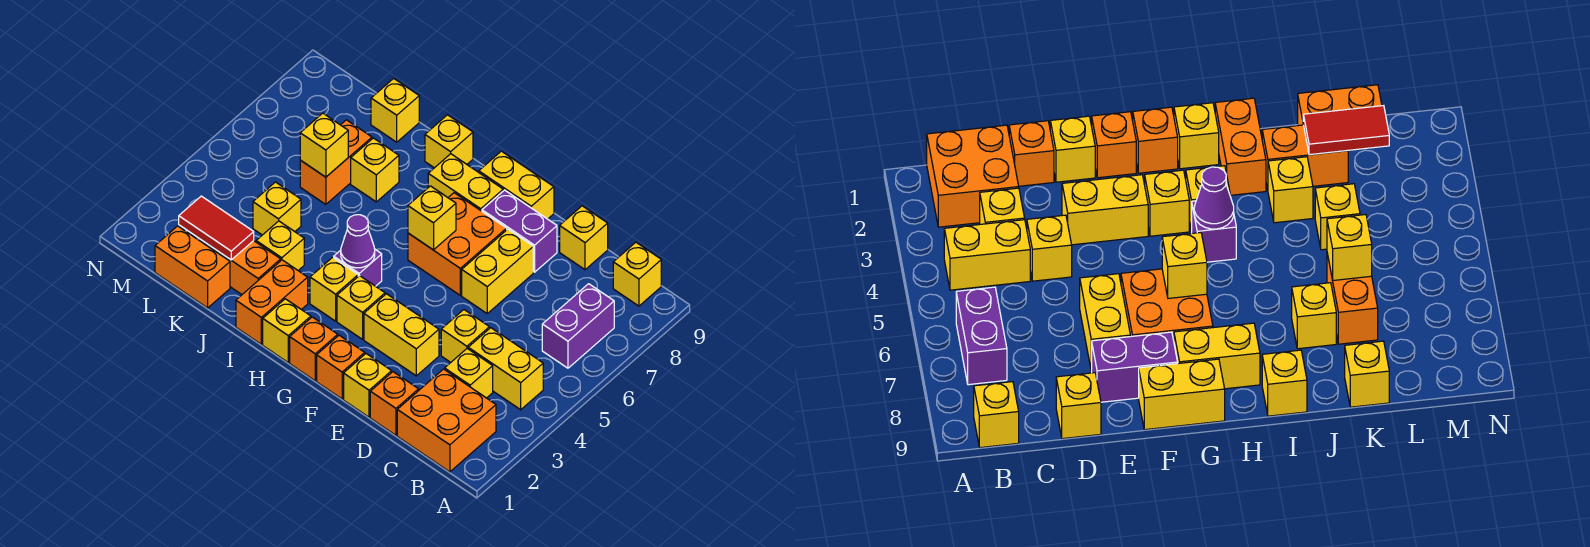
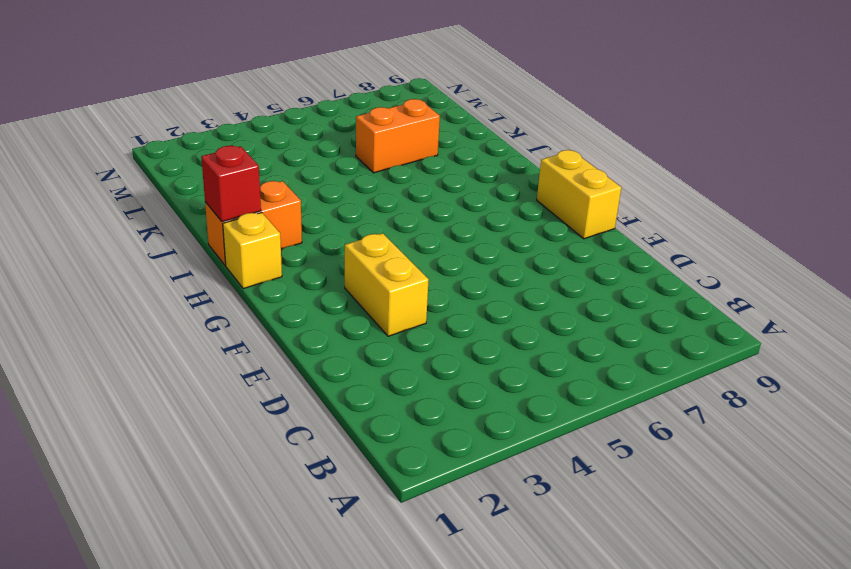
red brick I1 level 2 -> none
none -> orange brick B1:C2 level 1
none -> yellow brick B4:C4 level 1
none -> purple brick B6:B7 level 1
none -> yellow brick B9 level 1

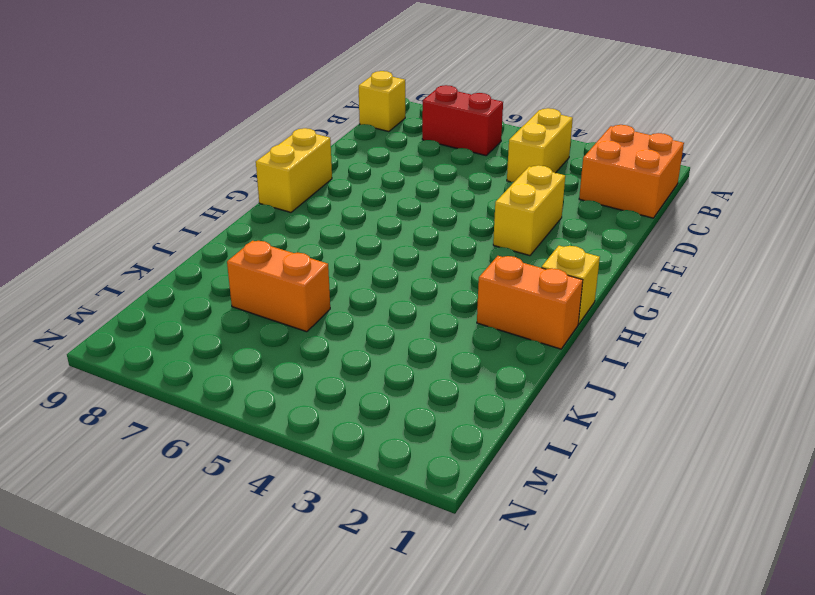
red brick B6:B7 level 1 -> purple brick B6:B7 level 1
none -> yellow brick C3 level 1
none -> orange brick D1 level 1
none -> yellow brick D4 level 1
none -> yellow brick D9 level 1

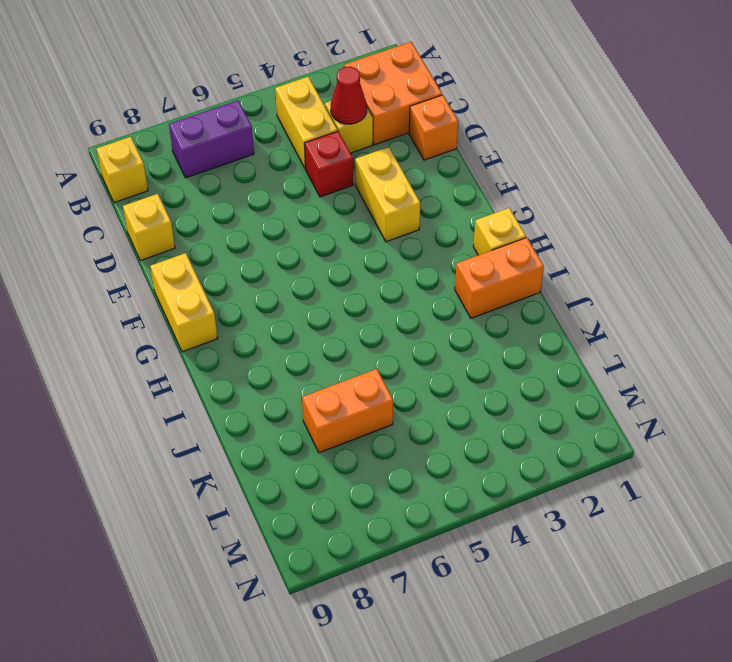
red cone C3 level 2 -> none
red brick D4 level 1 -> yellow brick D4 level 1
none -> yellow brick E1 level 1
none -> yellow brick E6:E7 level 1
none -> purple brick E8:F8 level 1
none -> orange brick F1 level 1

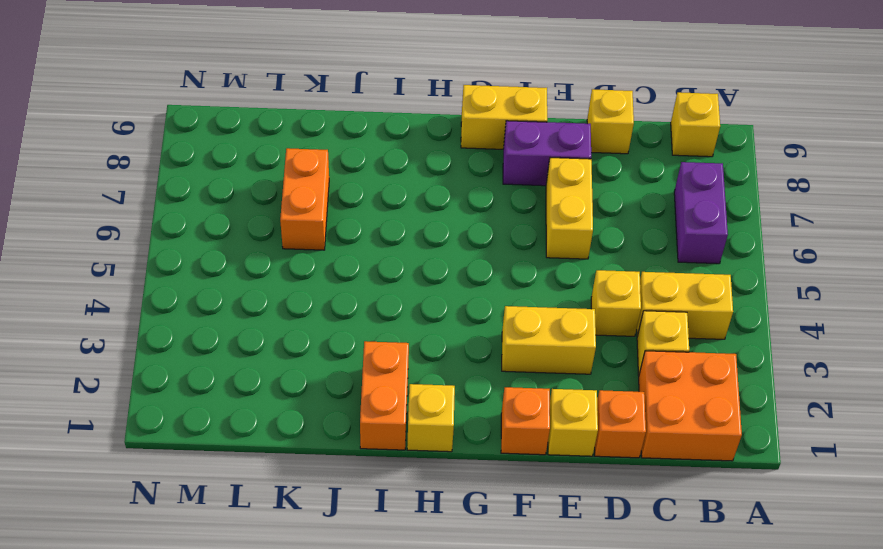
none -> orange brick F6:G7 level 1
none -> orange brick G1 level 1
none -> yellow brick G3 level 1
none -> yellow brick G8:H8 level 1

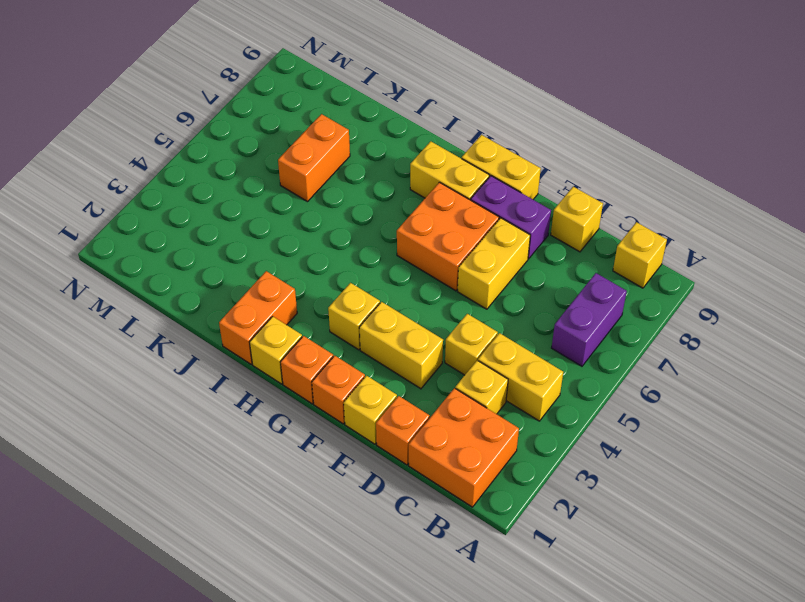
none -> yellow brick H3 level 1
none -> purple brick H4 level 1
none -> yellow brick I9 level 1
none -> orange brick J2:K2 level 1

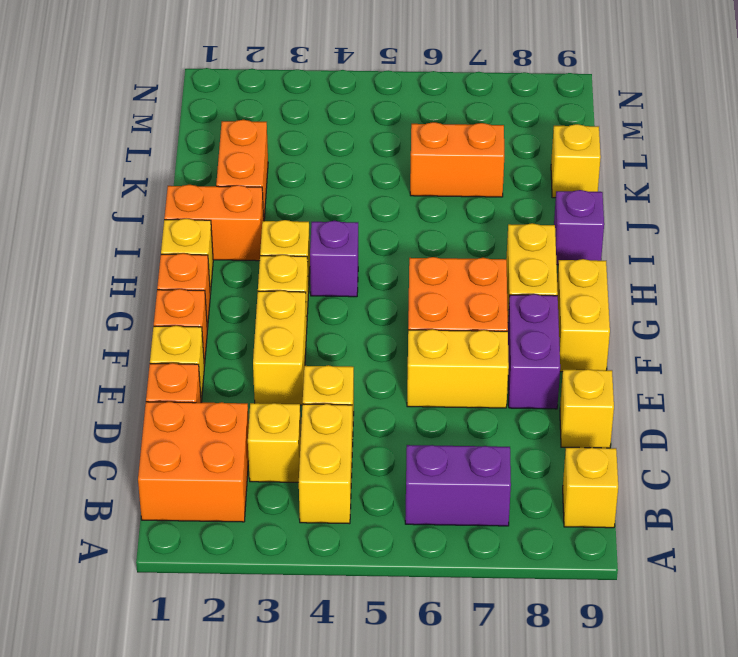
purple brick I9 level 1 -> yellow brick I9 level 1
none -> yellow brick J3 level 1
none -> yellow brick J7 level 1
none -> orange brick K1:L1 level 1
none -> yellow brick K4 level 1

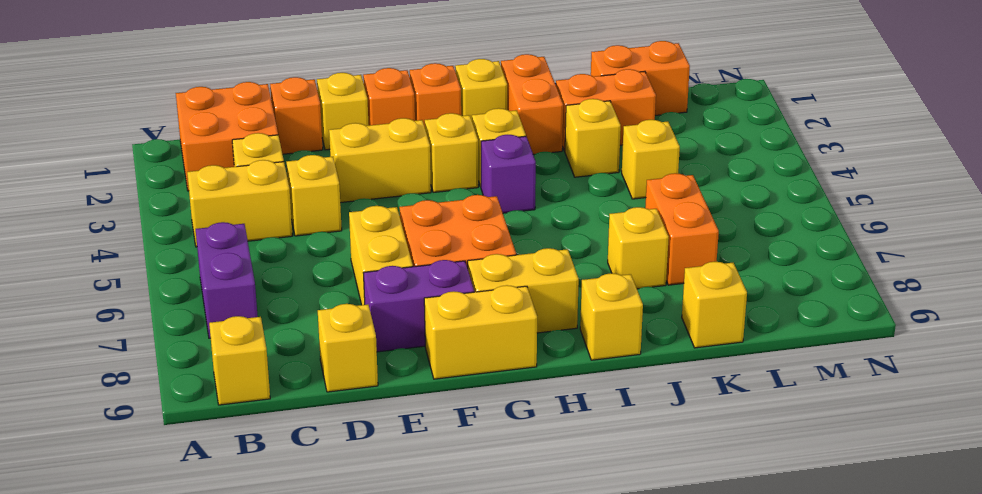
none -> yellow brick G6 level 2
none -> purple cone H4 level 2
none -> red tile K2:L2 level 2
none -> yellow brick K6 level 2

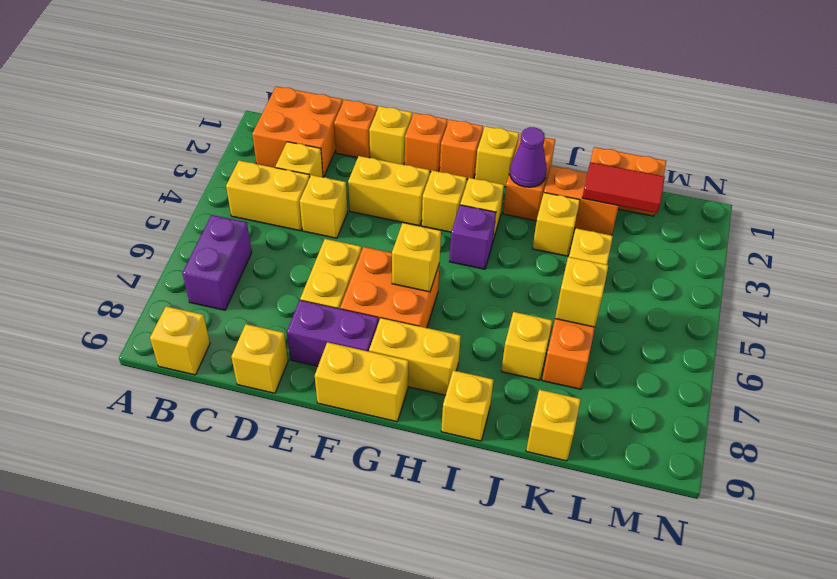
purple cone I2 level 2 -> purple cone H4 level 2

